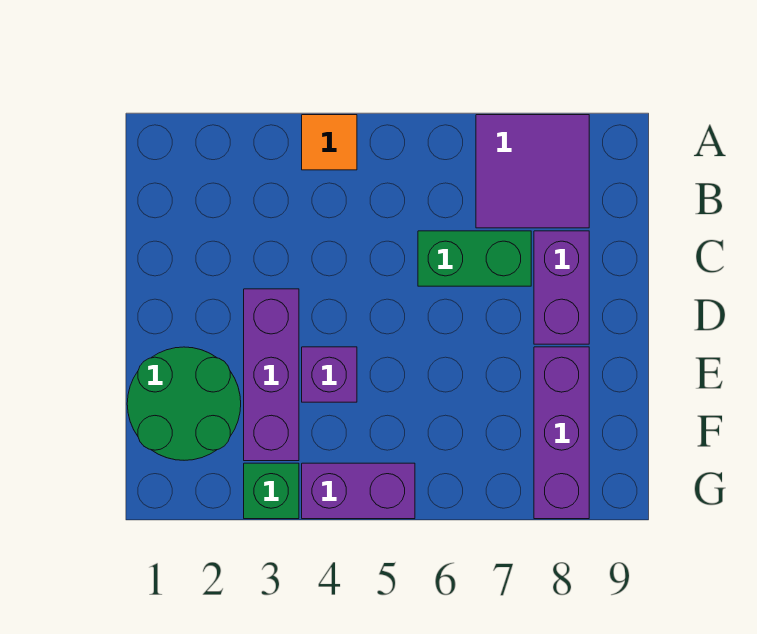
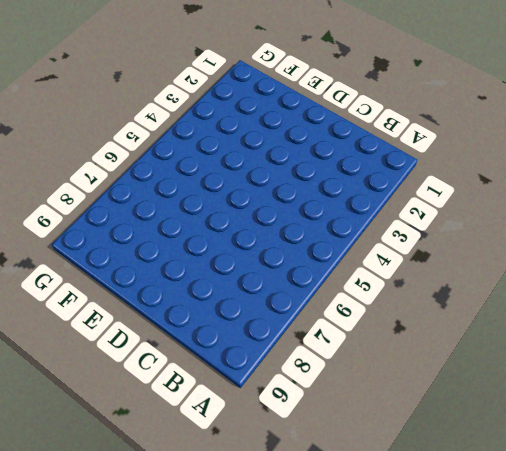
none -> orange tile A4 level 1
none -> purple tile A7:B8 level 1

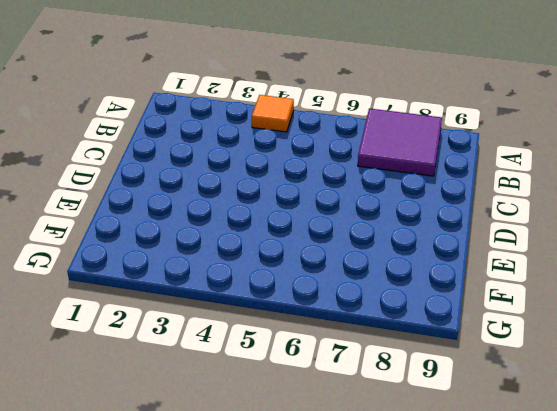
none -> green brick C6:C7 level 1
none -> purple brick C8:D8 level 1

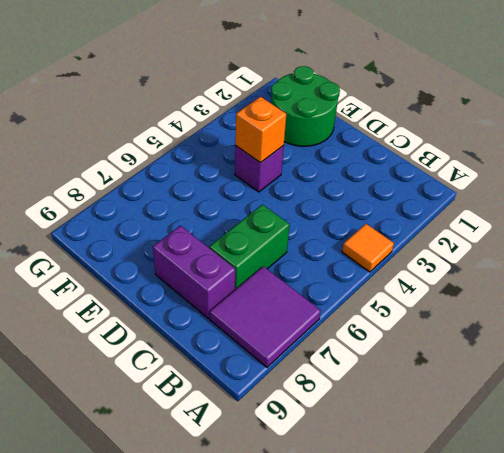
orange brick E4 level 2 -> none
none -> purple brick D3:F3 level 1
none -> purple brick E8:G8 level 1

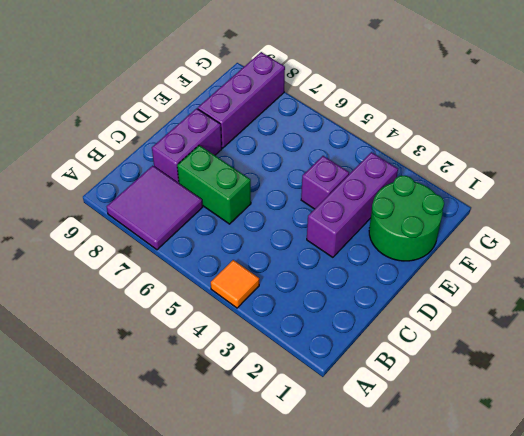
none -> green brick G3 level 1
none -> purple brick G4:G5 level 1

